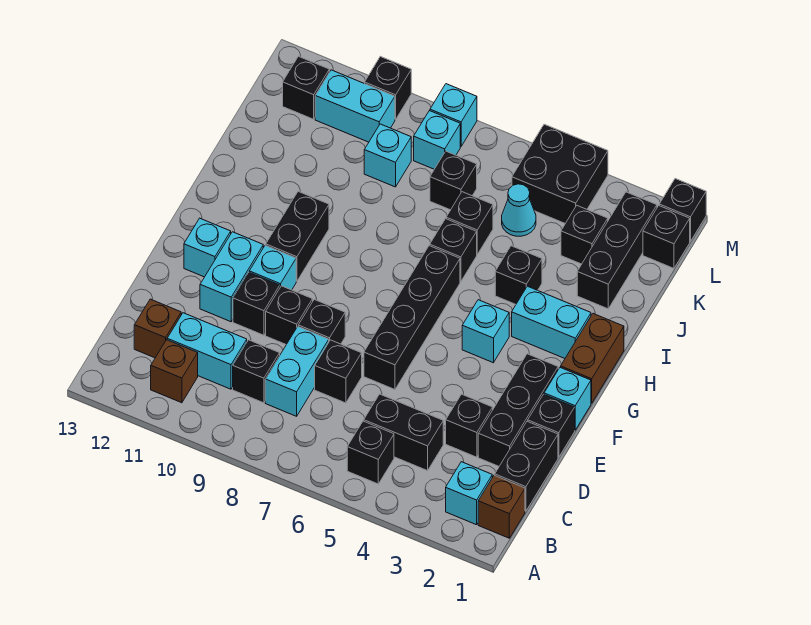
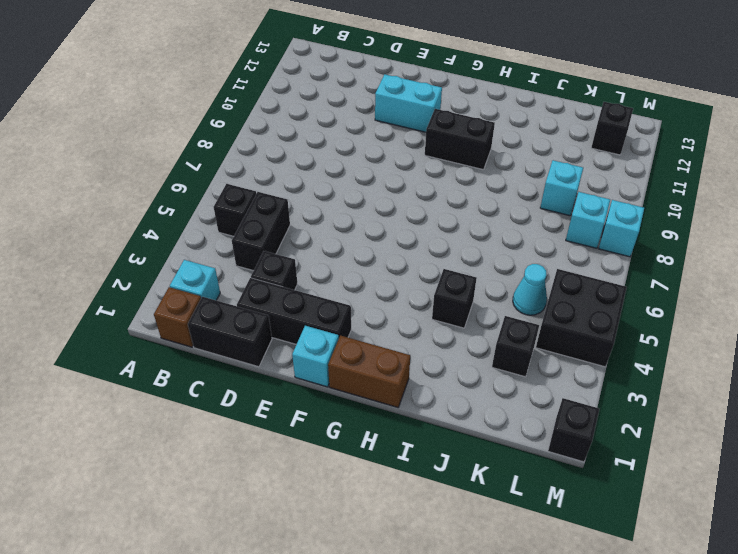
none -> brown brick B11 level 1
none -> cyan brick C8:D8 level 1
none -> black brick C9 level 1
none -> cyan brick C10:C11 level 1

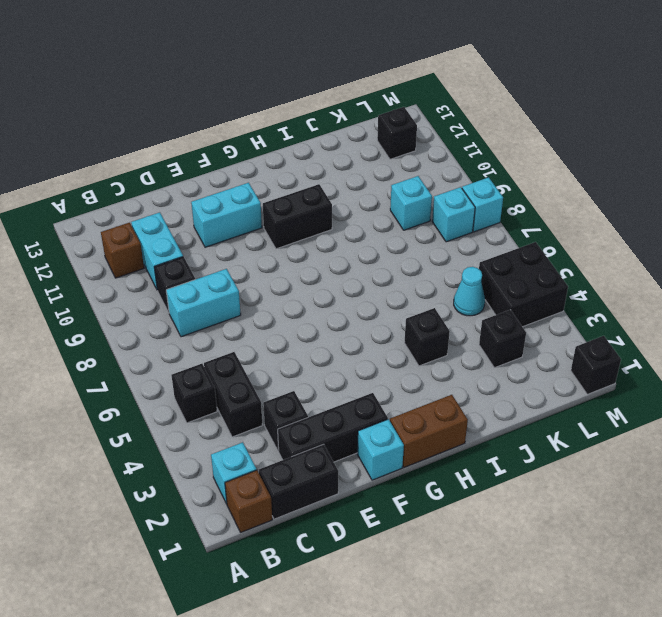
none -> brown brick C12 level 1
none -> black brick D7 level 1
none -> black brick E1 level 1
none -> black brick E6:H6 level 1

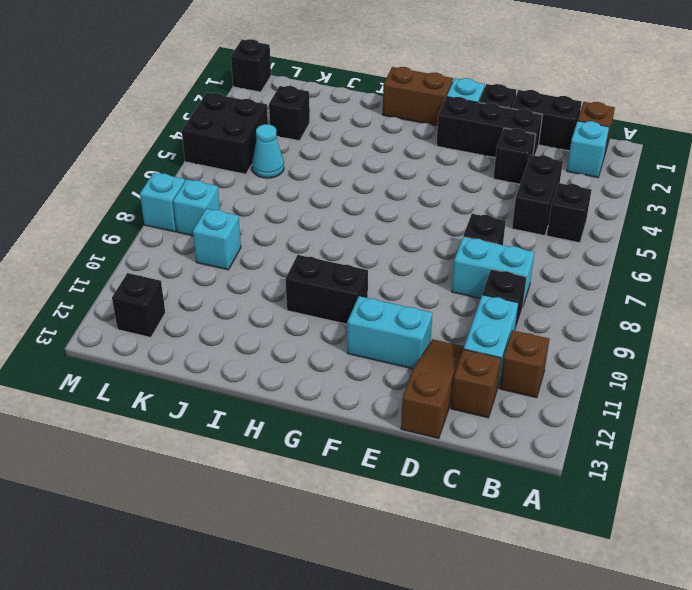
brown slope D11:D13 level 1 top 13 -> none
none -> black brick E6:H6 level 1
none -> black brick E8 level 1
none -> black brick E9 level 1
none -> black brick E10 level 1

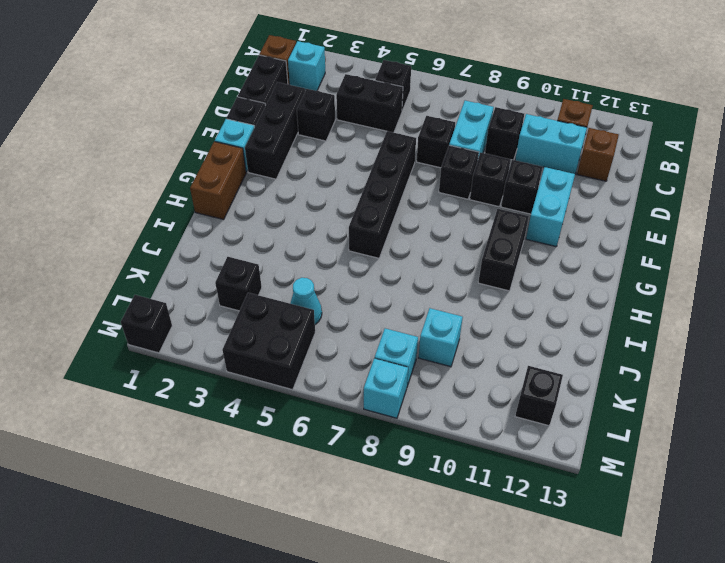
none -> cyan brick F10 level 1
none -> cyan brick F12 level 1
none -> cyan brick G4 level 1
none -> cyan brick H2:H3 level 1

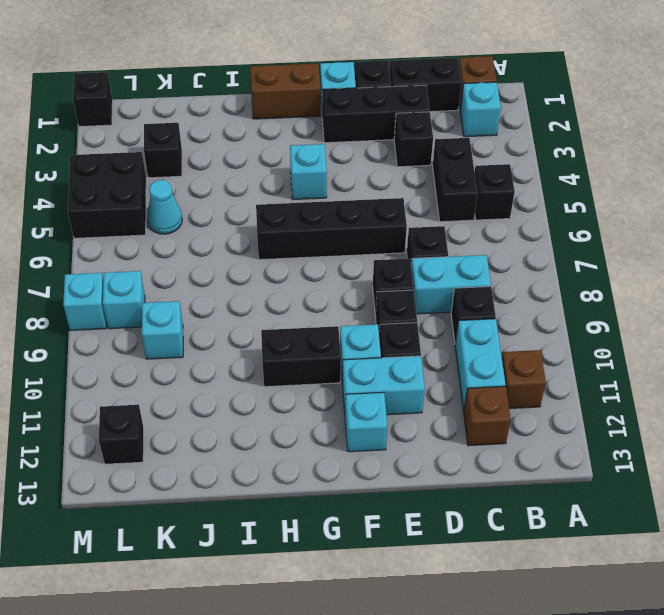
none -> cyan brick H2:H3 level 1
none -> black brick I4 level 1
none -> black brick I6 level 1
none -> black brick J2:L2 level 1

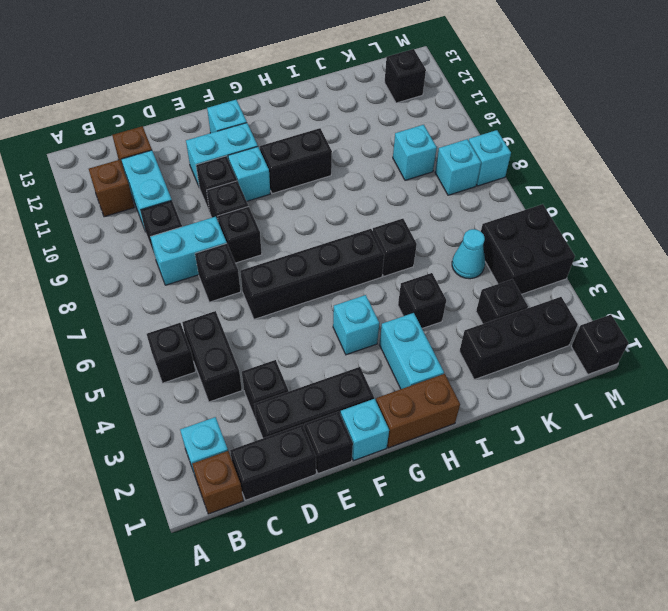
none -> black brick J6 level 1
none -> black brick K7 level 1
none -> black brick L1 level 1
none -> cyan brick L10:L11 level 1

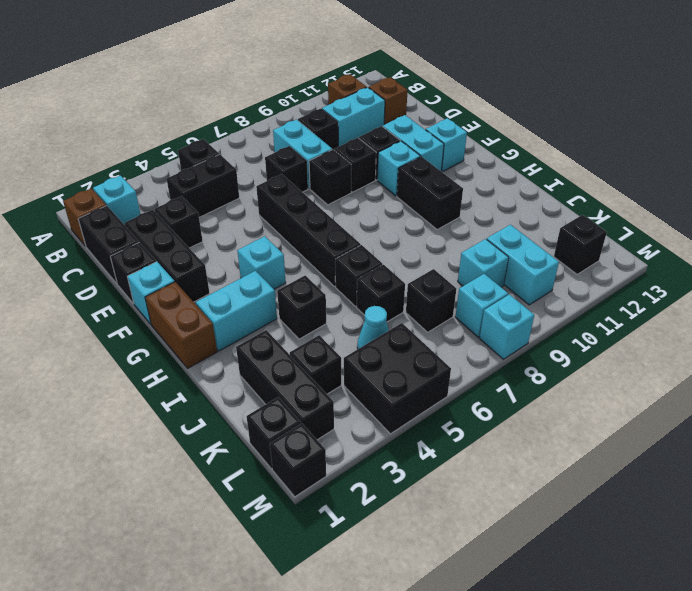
cyan brick K10:L10 level 1 -> cyan brick L10:L11 level 1
none -> black brick M10 level 1

